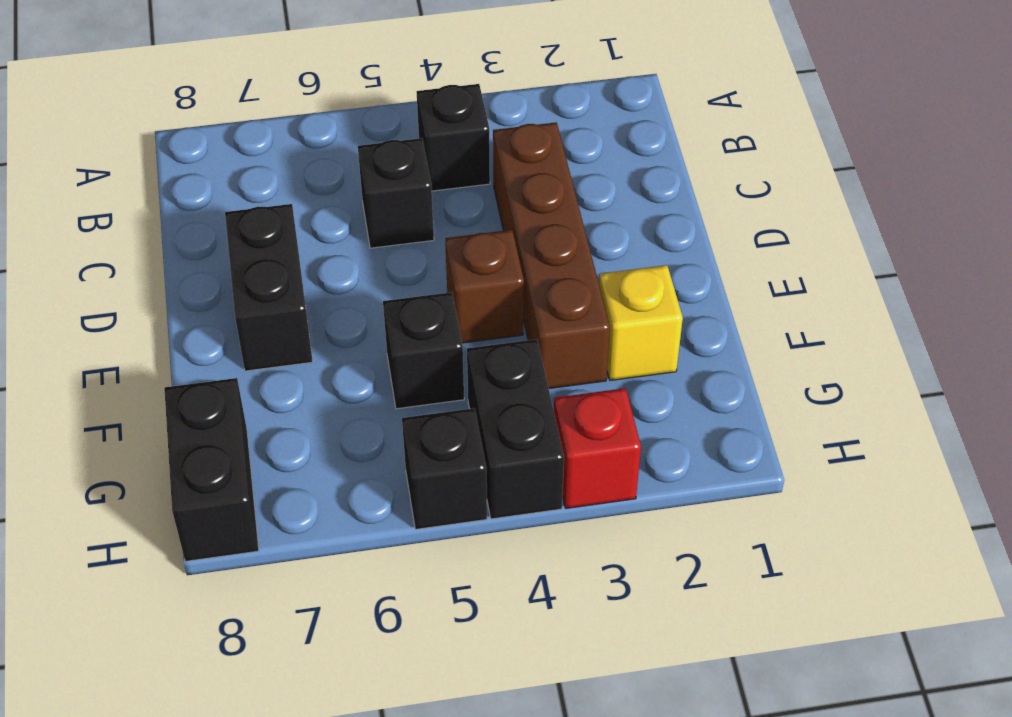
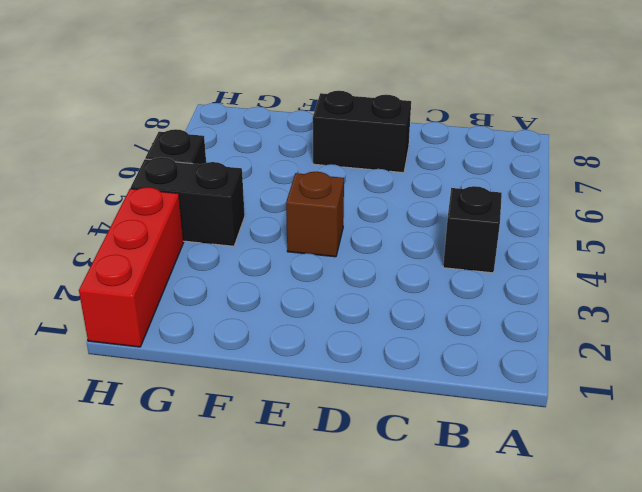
red brick H1:H3 level 1 -> red brick H3 level 1
none -> brown brick C3:F3 level 1
none -> black brick C5 level 1

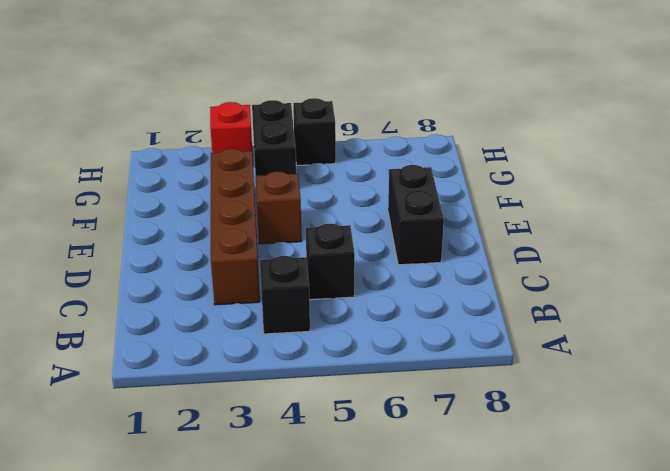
none -> yellow brick F2 level 1
none -> black brick F5 level 1

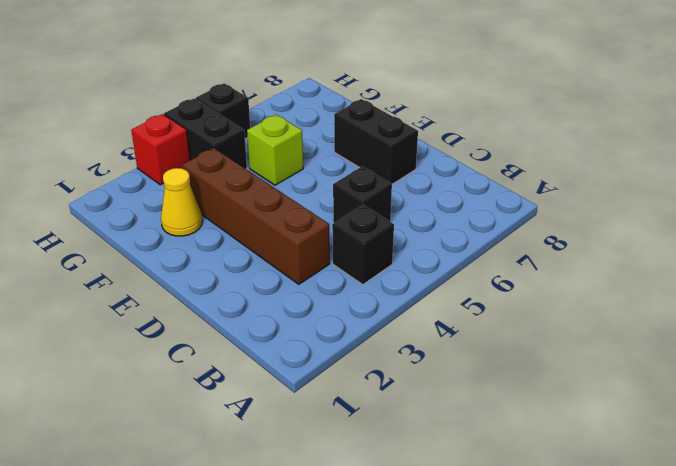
yellow cone F2 level 1 -> yellow brick F2 level 1
lime brick F5 level 1 -> black brick F5 level 1
none -> brown brick E4 level 1
none -> black brick G8:H8 level 1

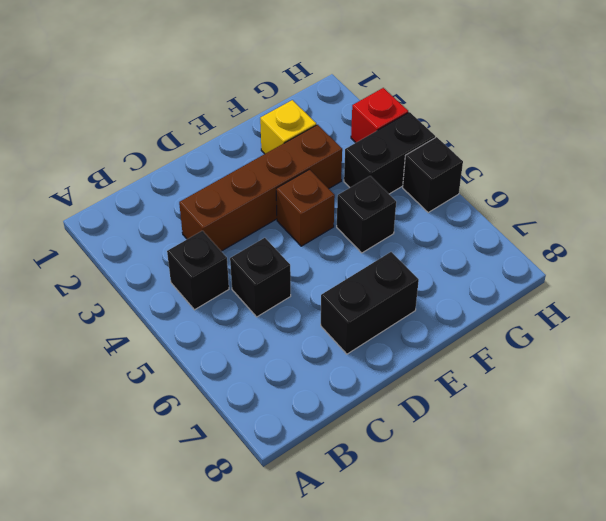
none -> black brick G8:H8 level 1

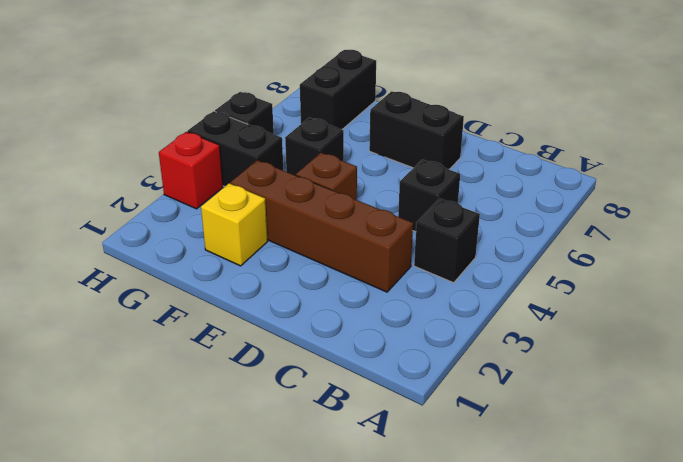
black brick G7:G8 level 1 -> black brick G8:H8 level 1

